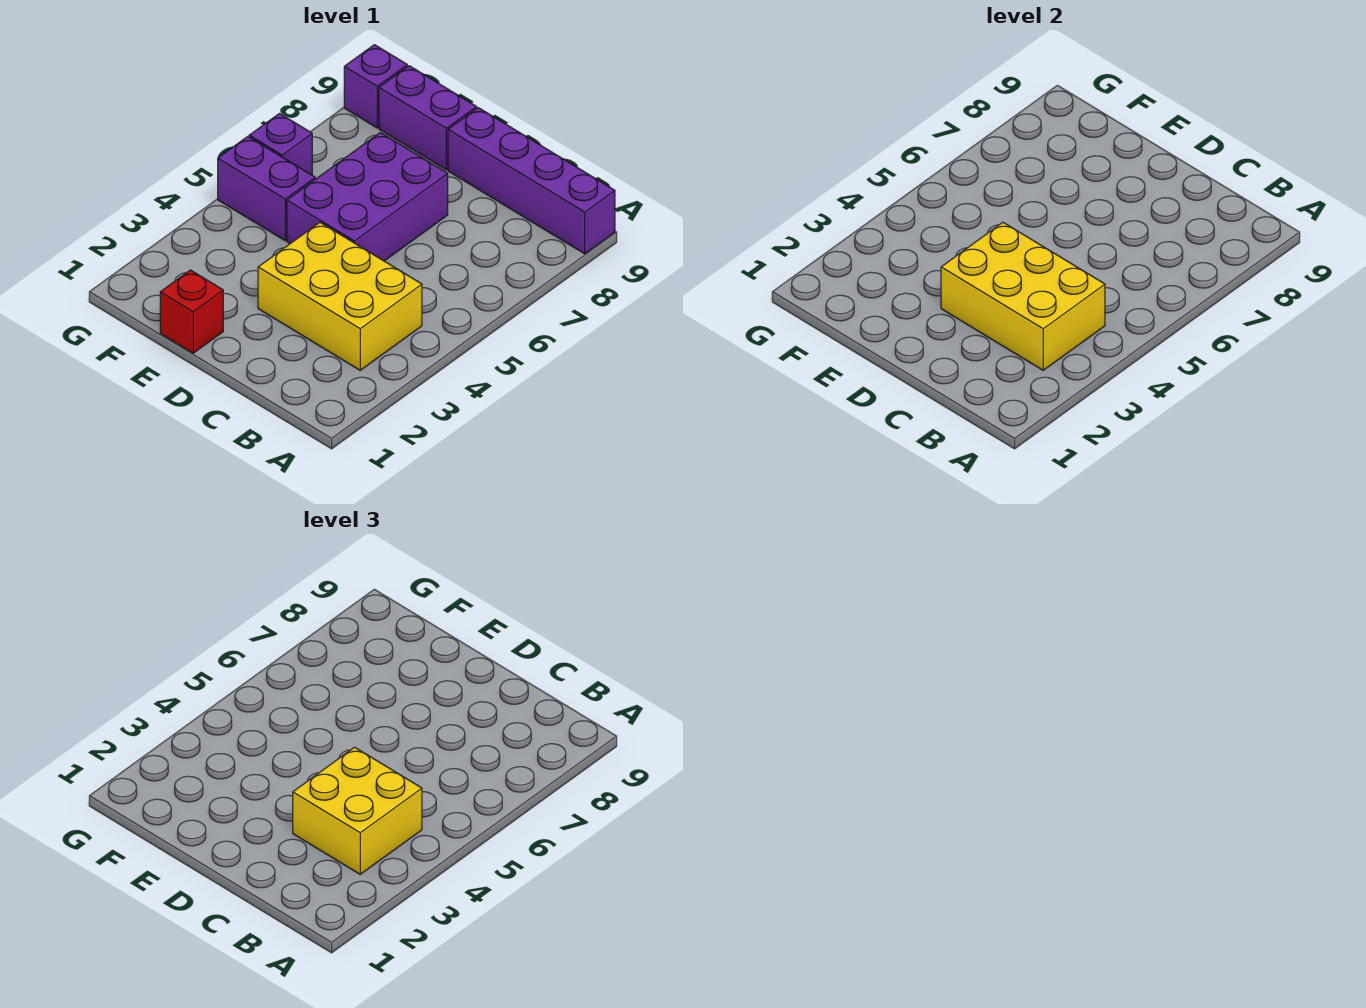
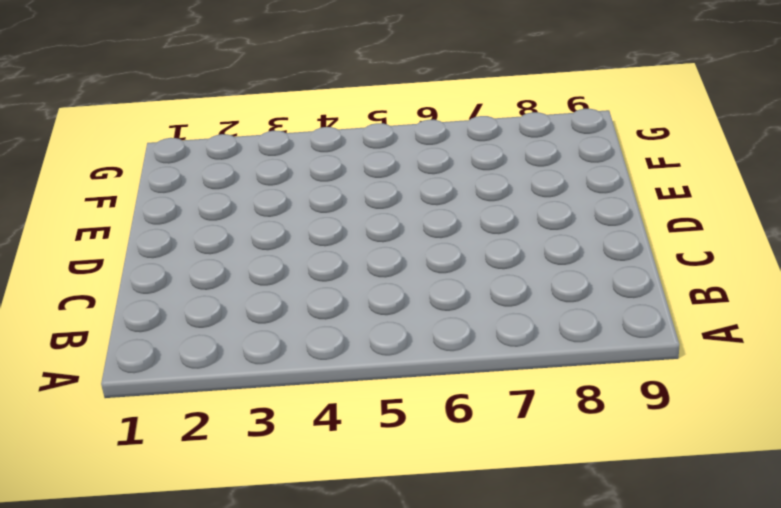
none -> purple brick A9:D9 level 1
none -> yellow brick B3:D4 level 1

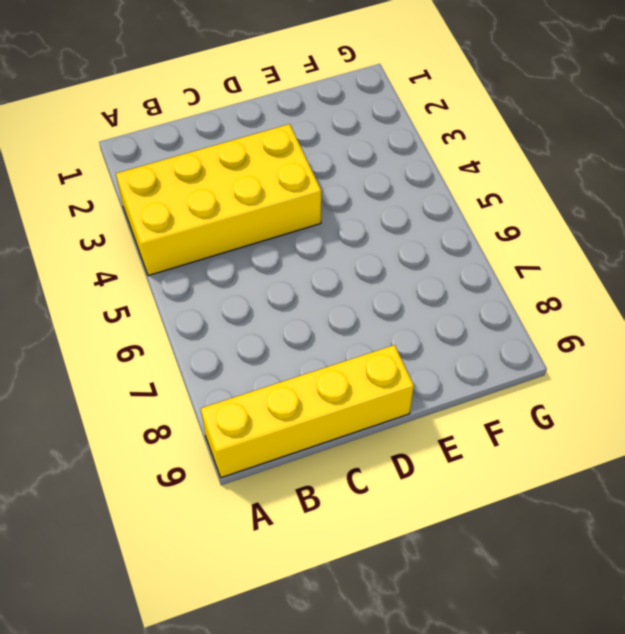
yellow brick A3:D4 level 1 -> yellow brick B3:D4 level 1
yellow brick A9:D9 level 1 -> purple brick A9:D9 level 1
none -> purple brick D5:E7 level 1
none -> red brick E1 level 1

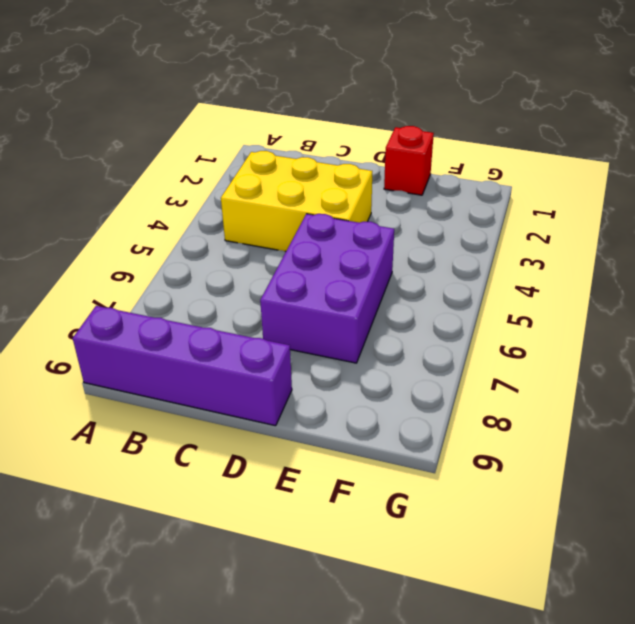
none -> purple brick E9:F9 level 1
none -> purple brick F5:G5 level 1

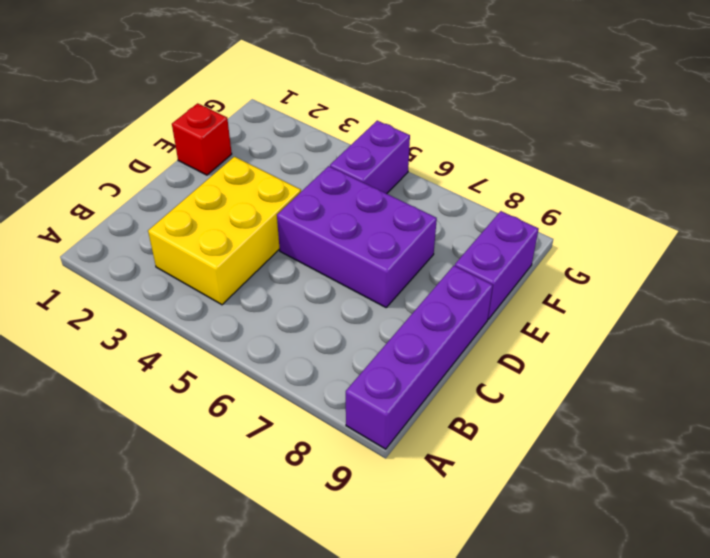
none -> purple brick G6 level 1
none -> purple brick G9 level 1

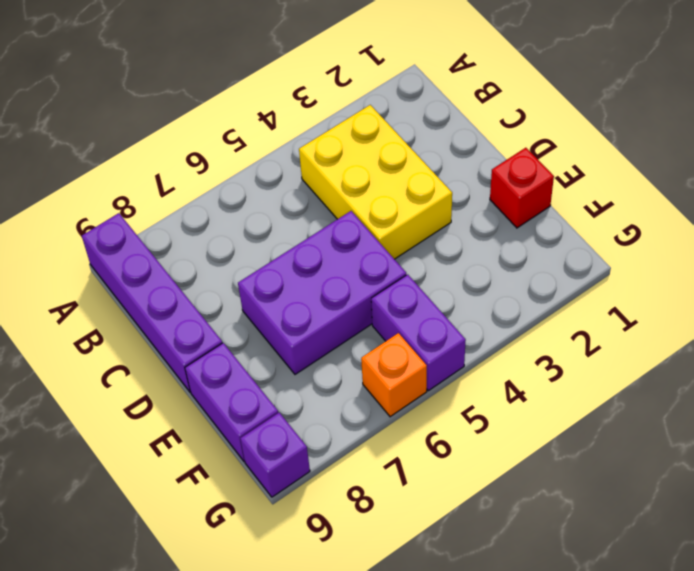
orange brick G6 level 1 -> purple brick G6 level 1
none -> yellow brick B3:D4 level 2
none -> yellow brick B3:C4 level 3

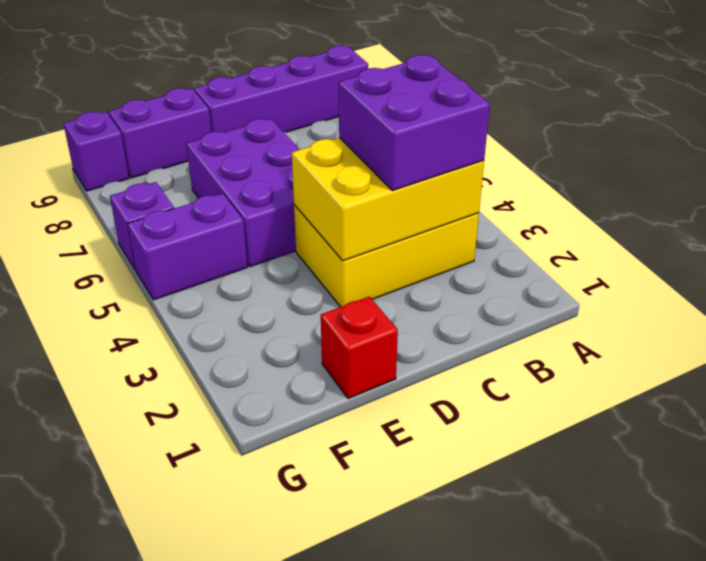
purple brick B3:C4 level 3 -> yellow brick B3:C4 level 3

